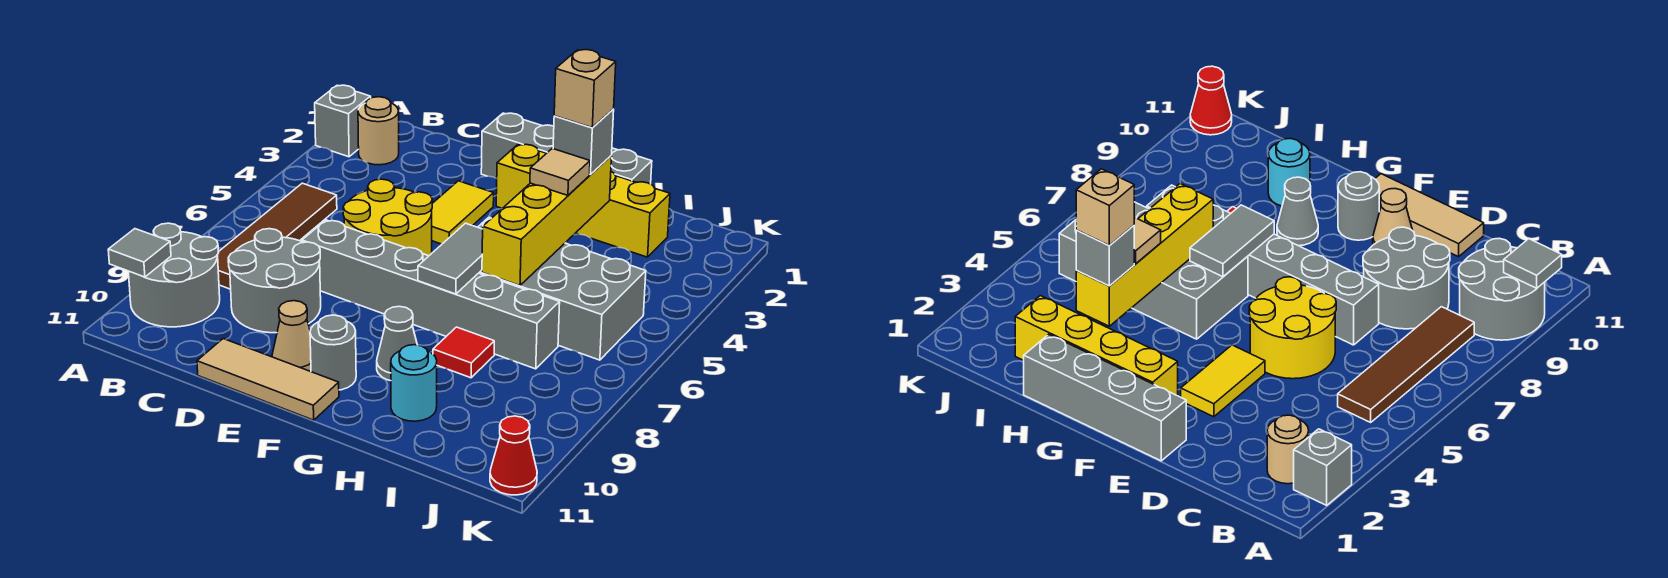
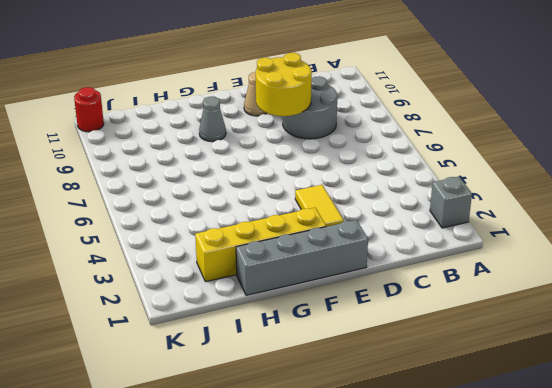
yellow round brick D8:E9 level 2 -> yellow round brick D5:E6 level 1
red round brick K11 level 1 -> red cone K11 level 1
none -> grey round brick A9:B10 level 1
none -> tan round brick B2 level 1
none -> brown tile B5:B8 level 1

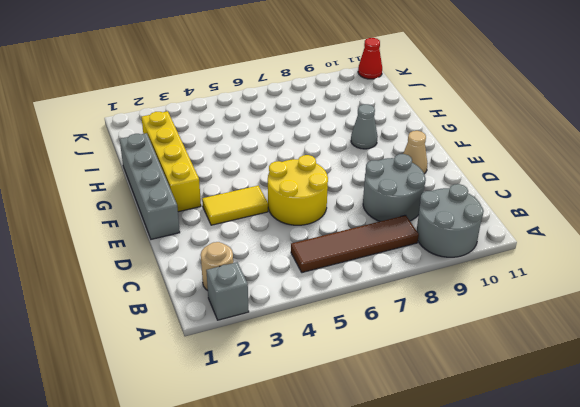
none -> grey brick D7:I7 level 1
none -> tan tile D11:F11 level 1
none -> grey round brick F10 level 1

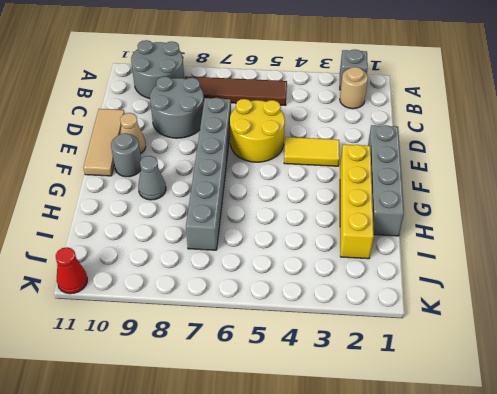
none -> grey brick G5:J6 level 1
none -> red tile H8 level 1
none -> cyan round brick H10 level 1

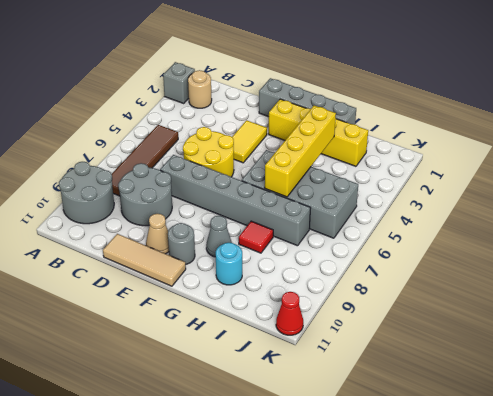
none -> grey tile A10 level 2
none -> grey tile G6:G7 level 2
none -> grey brick H3 level 3

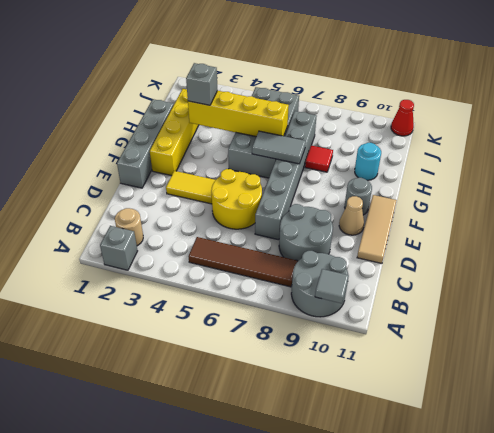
none -> grey cone G9 level 1
none -> tan tile H4 level 3
none -> tan brick H3 level 4

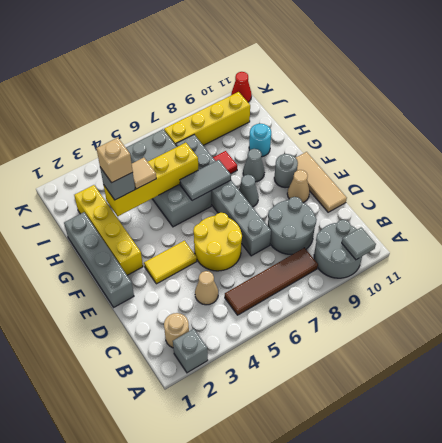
tan cone C4 level 1 -> none
grey cone F8 level 1 -> none
yellow brick J7:J10 level 1 -> none

